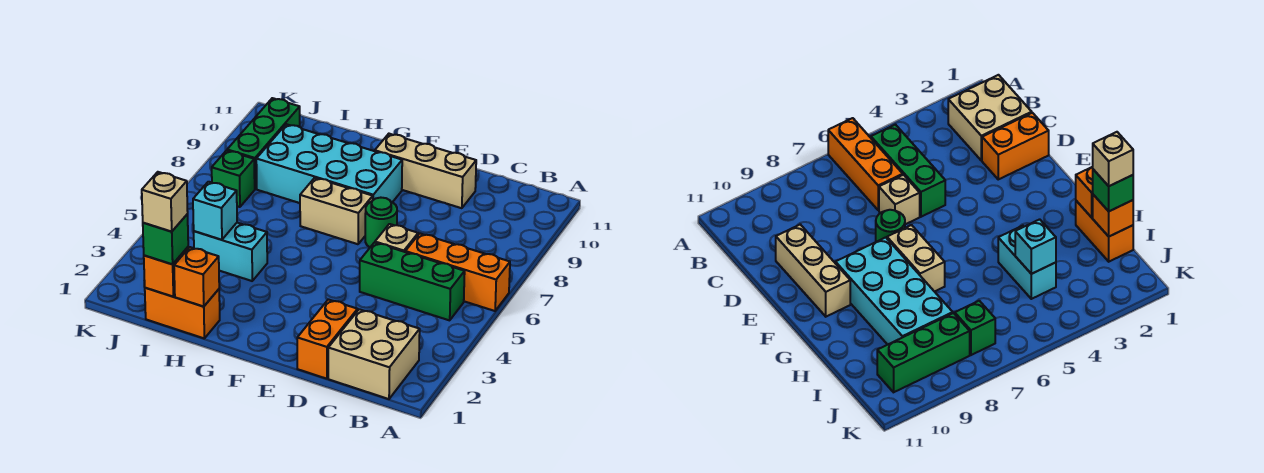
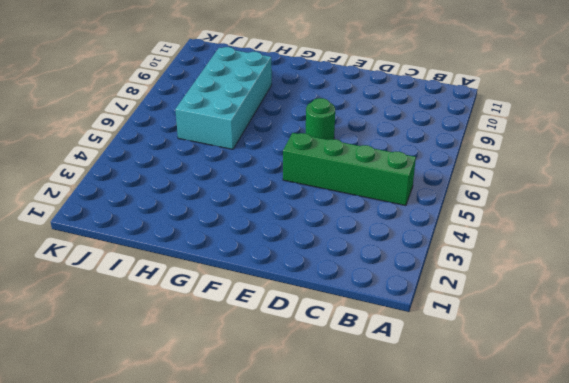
green brick B5:E5 level 1 -> green brick B5:D5 level 1
cyan brick H6:I9 level 1 -> cyan brick F8:I9 level 1
none -> orange brick A6:C6 level 1
none -> tan brick B1:C2 level 1
none -> orange brick D1:D2 level 1

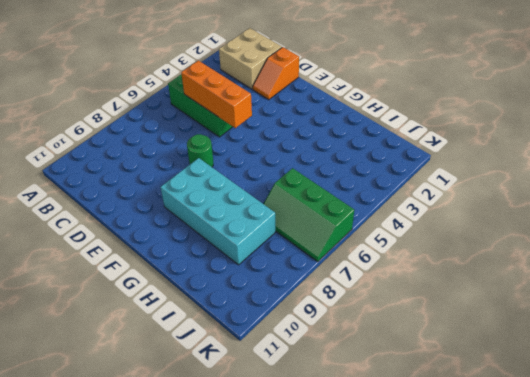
orange brick C5:E5 level 2 -> orange brick A6:C6 level 1
orange slope D1:D2 level 1 top 1 -> orange brick D1:D2 level 1
green slope I6:K7 level 1 top 6 -> green brick J7 level 1
none -> tan brick D6 level 1
none -> tan brick D10:F10 level 1
none -> tan brick F7:G7 level 1

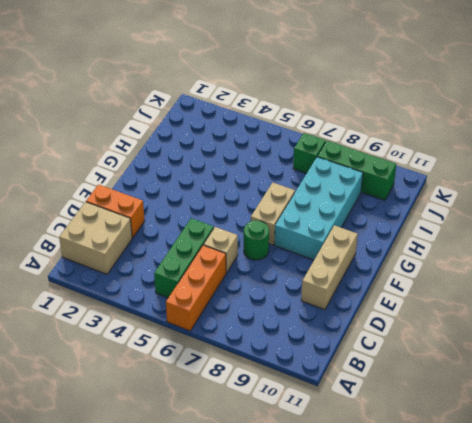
none -> orange brick H1:I1 level 1
none -> cyan brick H4:I4 level 1
none -> orange brick H1 level 2

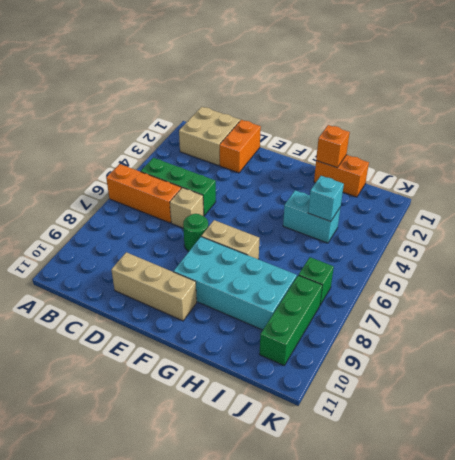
none -> orange brick I1 level 2
none -> green brick I1 level 3
none -> tan brick I1 level 4

